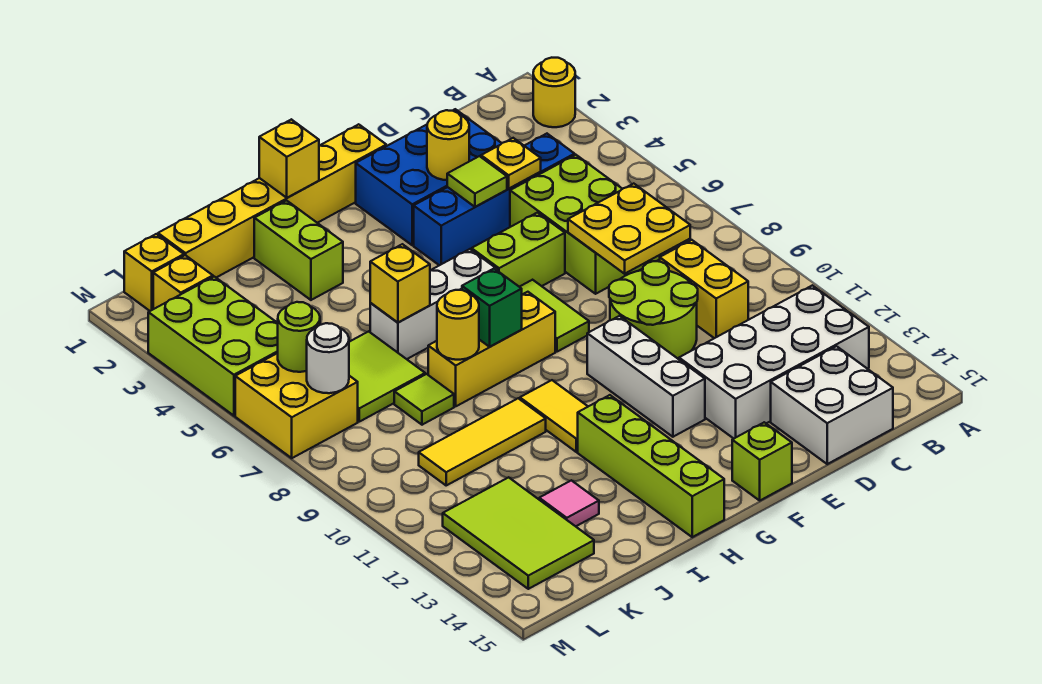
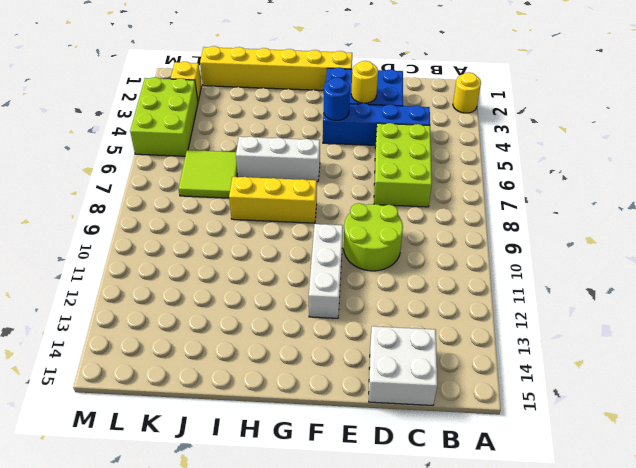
blue round brick F4 level 2 -> none
none -> white brick B12:E13 level 1
none -> yellow brick C9:C10 level 1
none -> lime brick E6:F6 level 1
none -> lime tile F7:F8 level 1

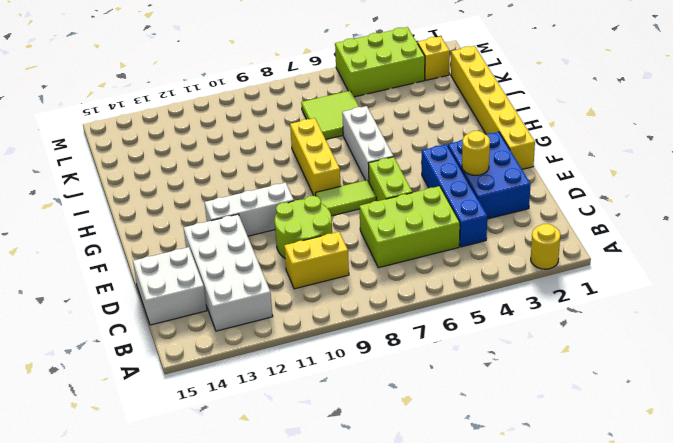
none -> lime brick F15 level 1
none -> yellow tile H10:H11 level 1
none -> lime brick H12:H15 level 1
none -> lime brick I2:I3 level 1

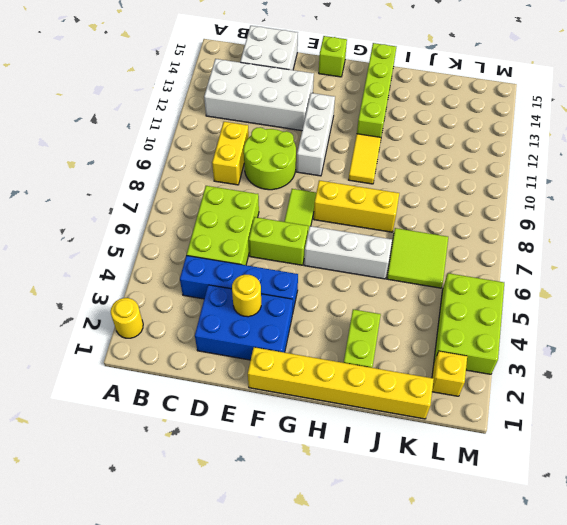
none -> yellow tile I10:K10 level 1
none -> lime tile J8 level 1
none -> pink tile J13 level 1
none -> lime tile K12:L14 level 1

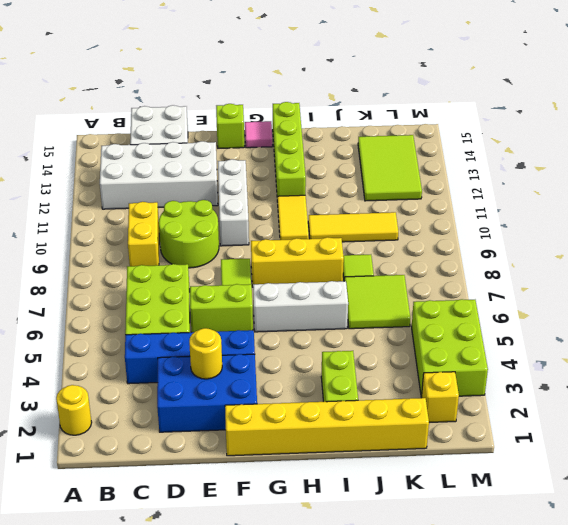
pink tile G15 level 1 -> pink tile J13 level 1
none -> yellow brick L1 level 1
none -> yellow brick L6:M7 level 1
none -> yellow plate C7:D8 level 2
none -> yellow plate D4 level 2

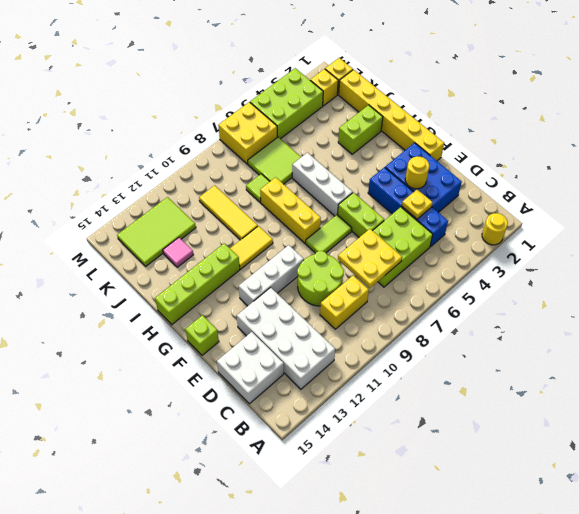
none -> lime tile E4 level 2
none -> yellow brick H1 level 2
none -> green brick H8 level 2
none -> yellow brick I6 level 2

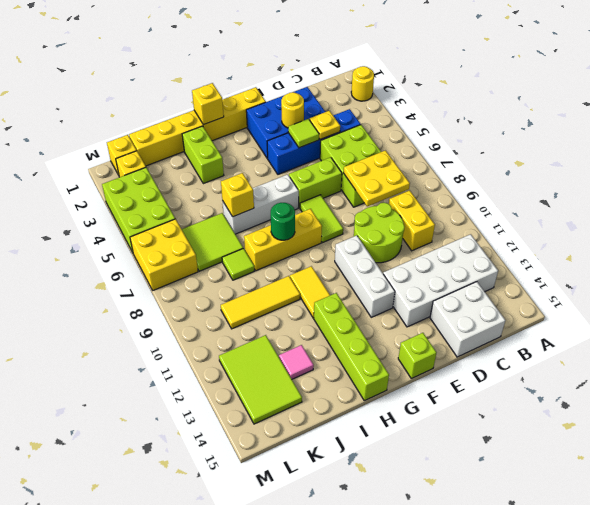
green round brick H8 level 2 -> green brick H8 level 2
none -> yellow round brick I8 level 2
none -> lime round brick L6 level 2
none -> white round brick L7 level 2

